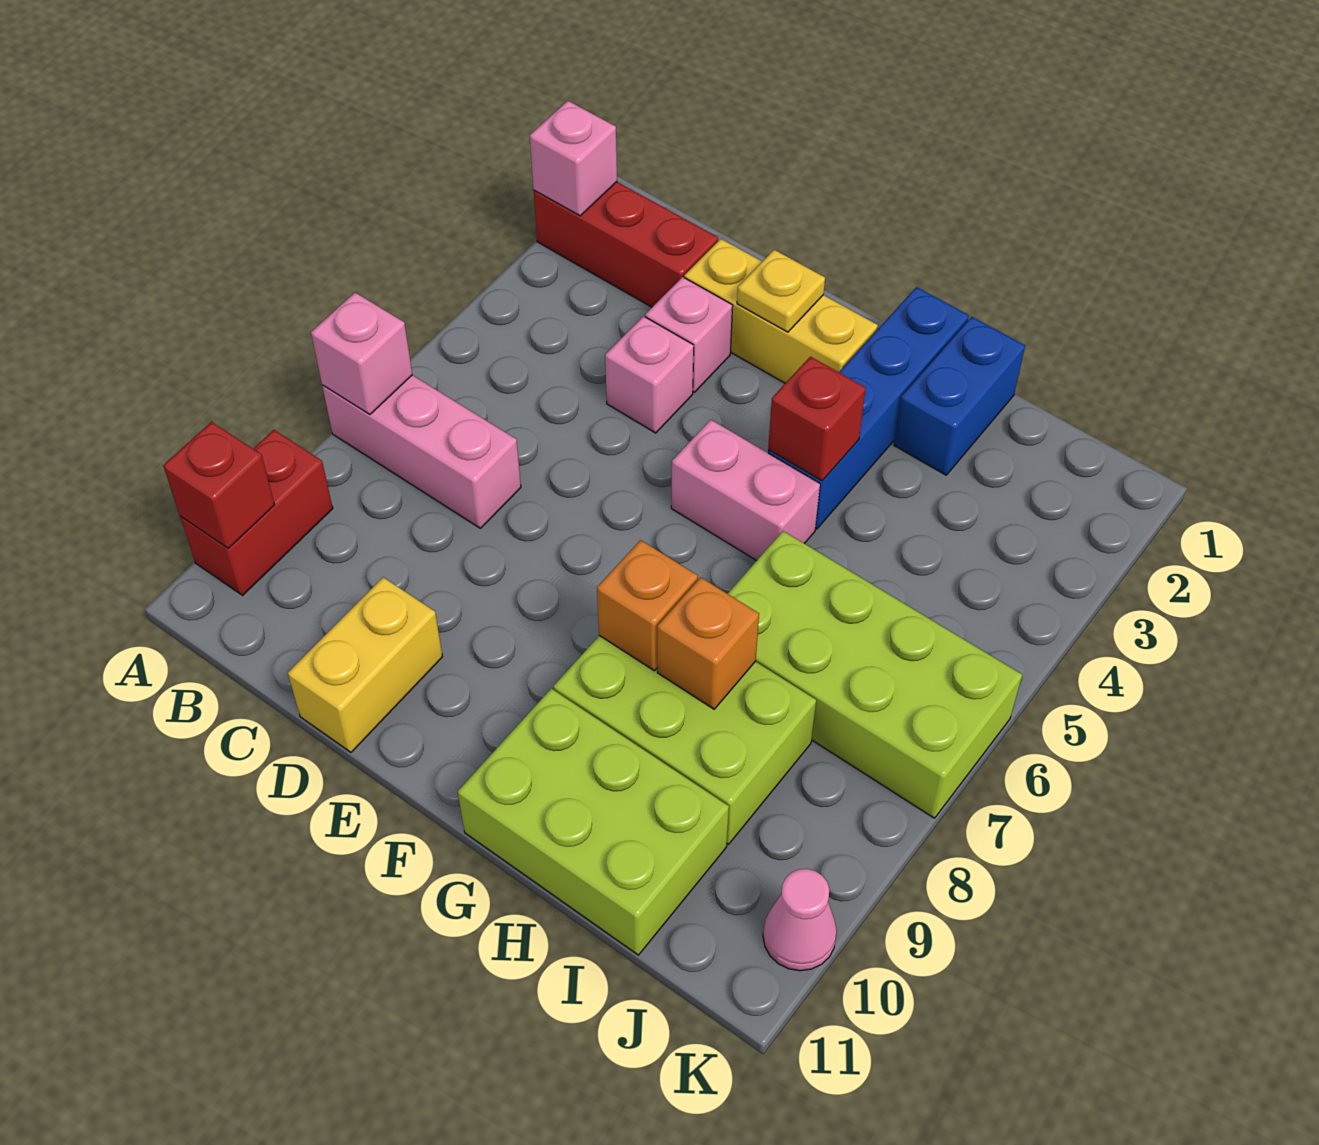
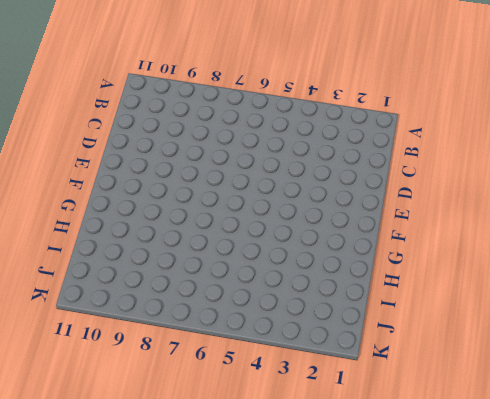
none -> red brick A2:C2 level 1
none -> pink brick A7:C7 level 1
none -> red brick A9:A10 level 1

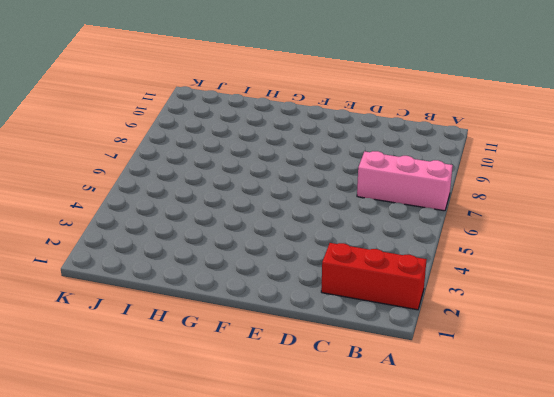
none -> red brick A9:A10 level 1
none -> yellow brick D2:F2 level 1
none -> pink brick D3 level 1

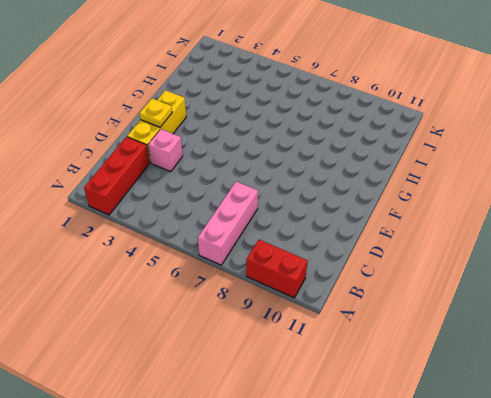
none -> pink brick D4 level 1
none -> yellow brick D10:D11 level 1
none -> pink brick F5:G5 level 1

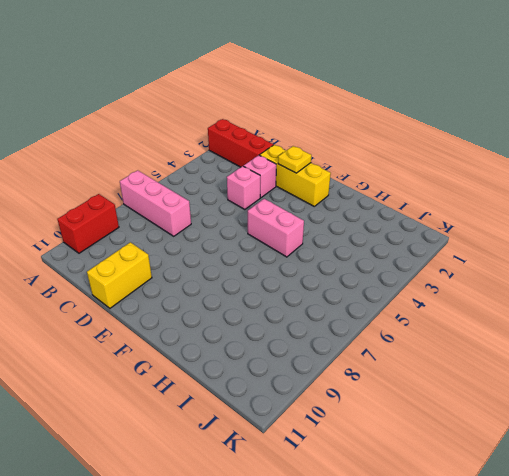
none -> blue brick G1:G4 level 1
none -> lime brick G8:I9 level 1
none -> lime brick G10:I11 level 1

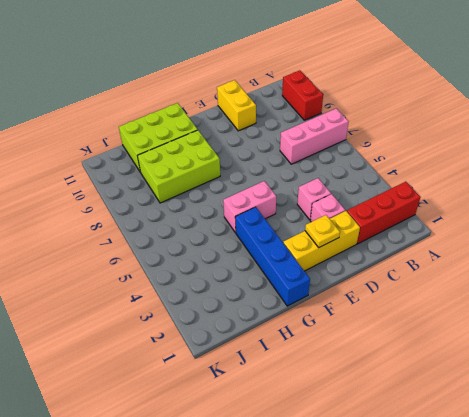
none -> blue brick H1:H2 level 1
none -> lime brick H6:K7 level 1
none -> pink cone K10 level 1

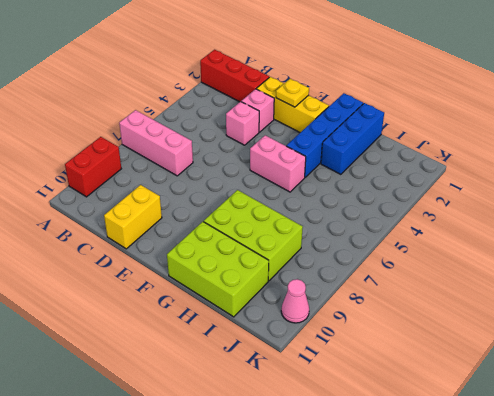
blue brick H1:H3 level 1 -> blue brick H1:H2 level 1
none -> lime brick H6:K7 level 1
none -> pink brick A2 level 2
none -> pink brick A7 level 2

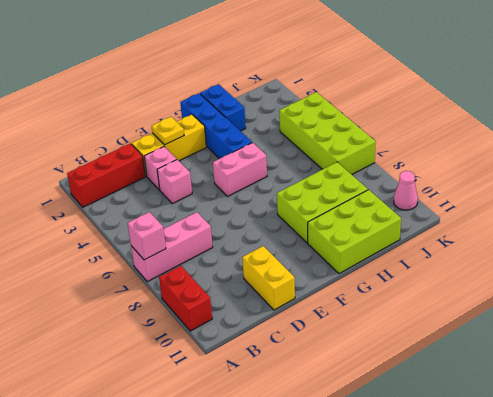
lime brick J4:K7 level 1 -> lime brick H6:K7 level 1
none -> pink brick A2 level 2
none -> red brick A10 level 2
none -> red brick G4 level 2

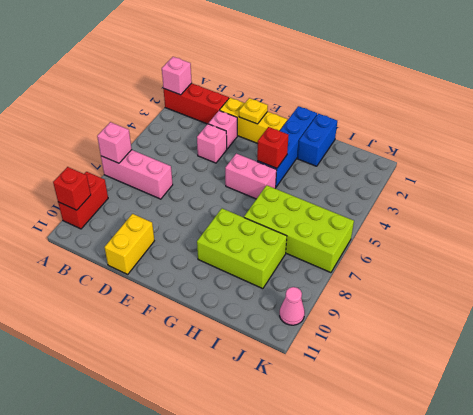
none -> lime brick G10:I11 level 1
none -> orange brick G8 level 2
none -> orange brick H8 level 2

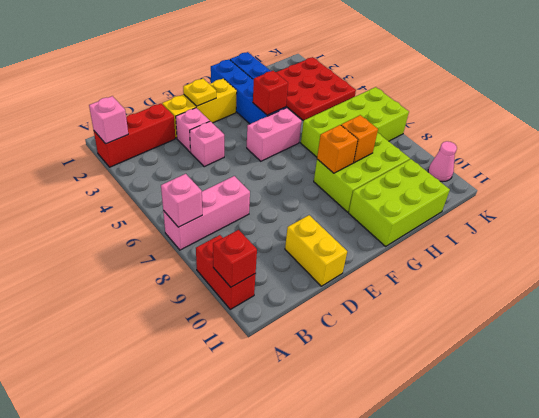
red plate I2:K4 level 1 -> none

